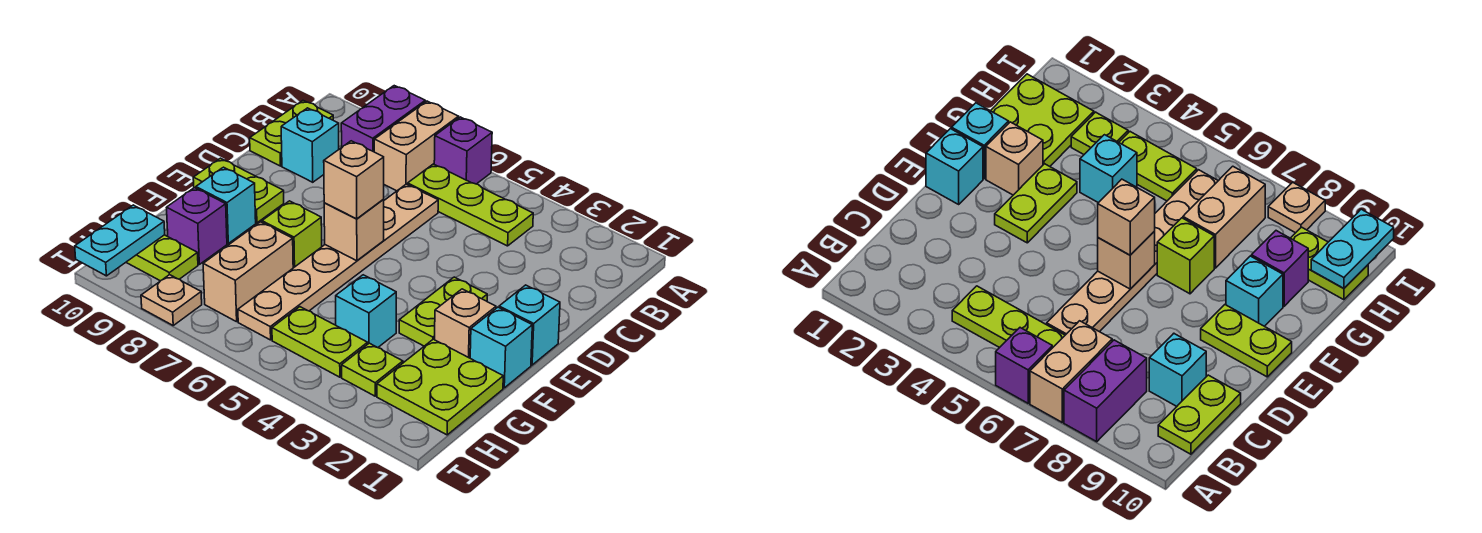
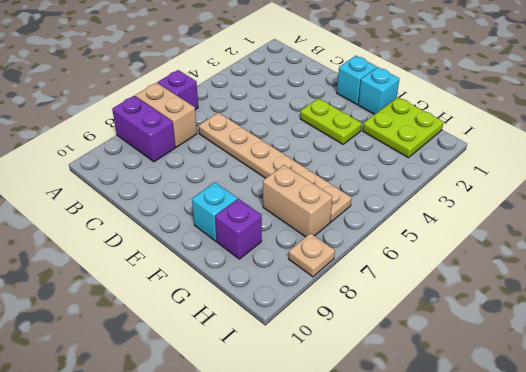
none -> lime plate B4:B6 level 1
none -> lime plate B10:C10 level 1
none -> cyan brick C9 level 1

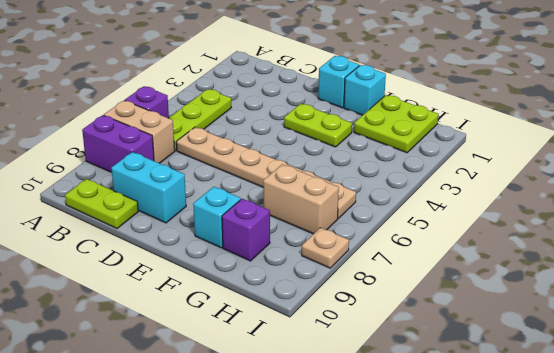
cyan brick C9:D9 level 1 -> cyan brick C9 level 1
none -> lime plate E9:E10 level 1
none -> tan brick F2 level 1
none -> lime brick F7 level 1

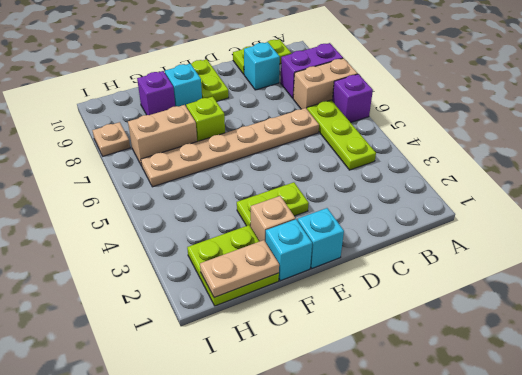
tan plate G1:H1 level 2 -> none
none -> cyan brick G4 level 1
none -> lime plate H3 level 1
none -> lime plate H4:H5 level 1

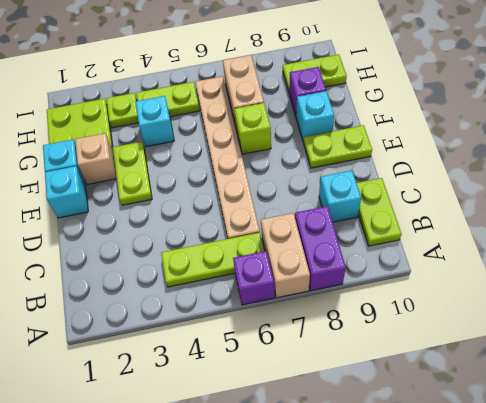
none -> tan plate I8 level 1
none -> tan brick E6 level 2
none -> cyan plate H10:I10 level 2

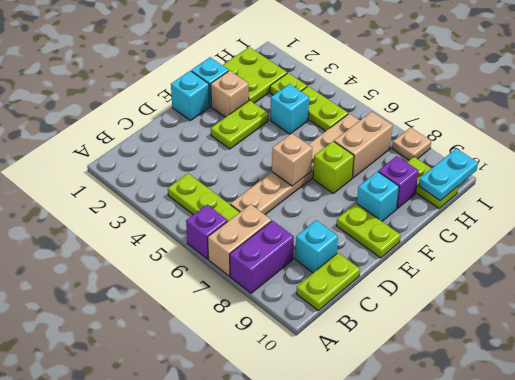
none -> tan brick E6 level 3

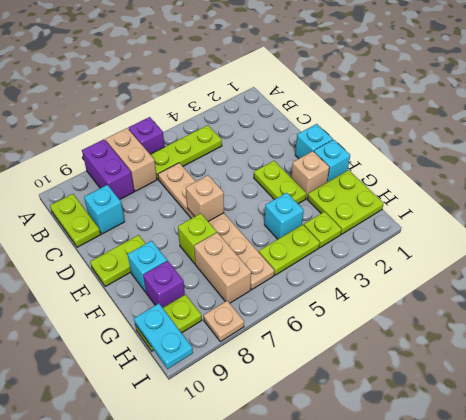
none -> tan brick E6 level 3

